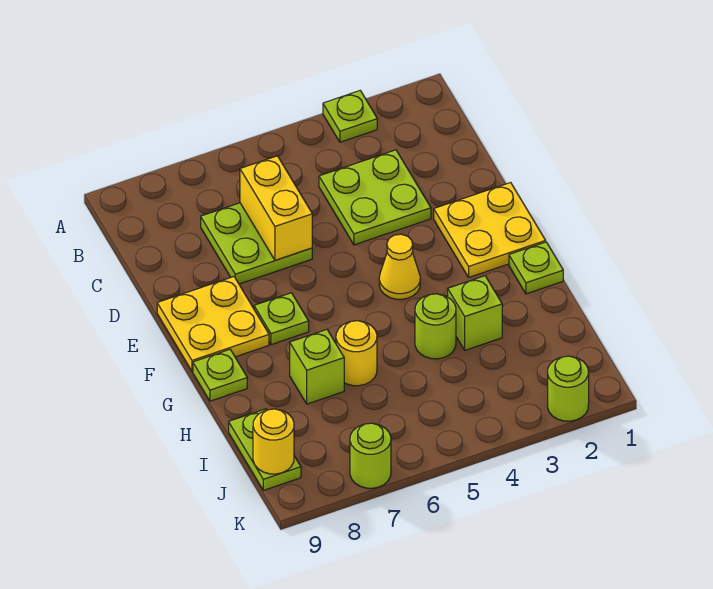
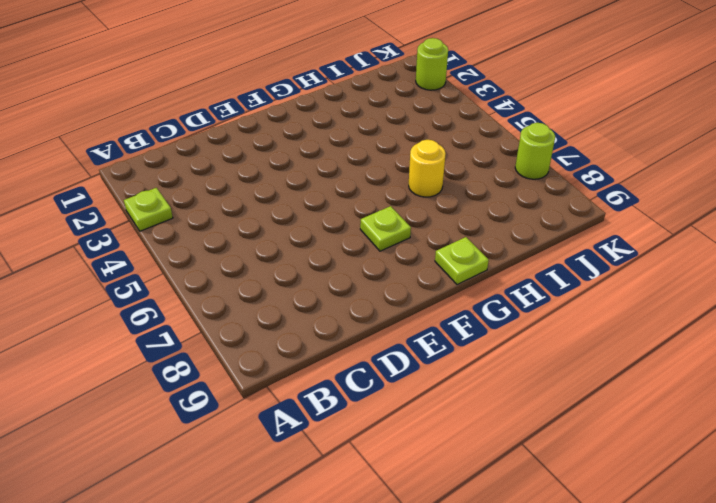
none -> lime plate C3:D4 level 1
none -> lime plate C6:D7 level 1
none -> yellow plate E1:F2 level 1

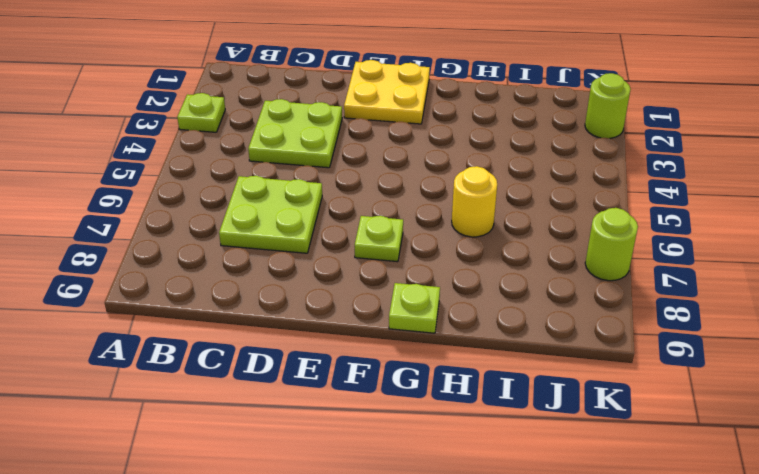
none -> yellow plate E8:F9 level 1
none -> yellow cone F4 level 1
none -> lime plate G1 level 1

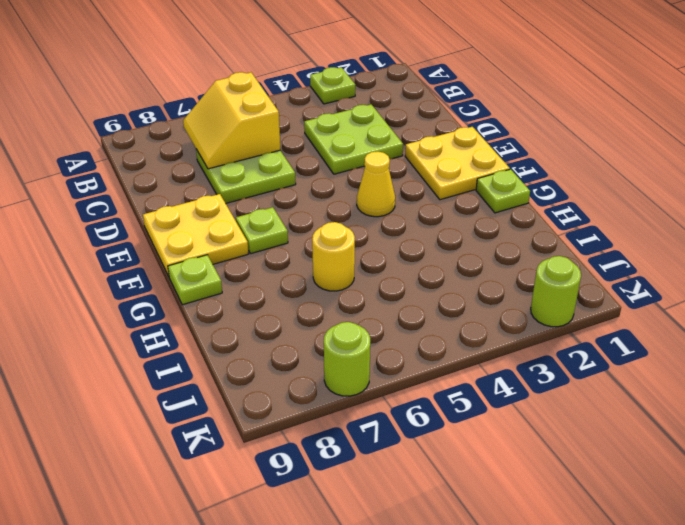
yellow slope B6:C7 level 2 top 6 -> yellow brick C6:D6 level 2
none -> lime brick H3 level 1
none -> lime round brick H4 level 1
none -> lime brick H7 level 1

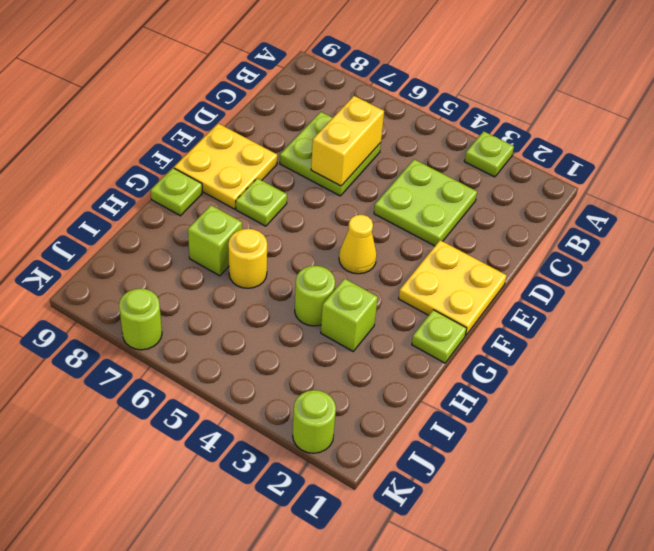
none -> lime plate I9:J9 level 1
none -> yellow round brick J9 level 2

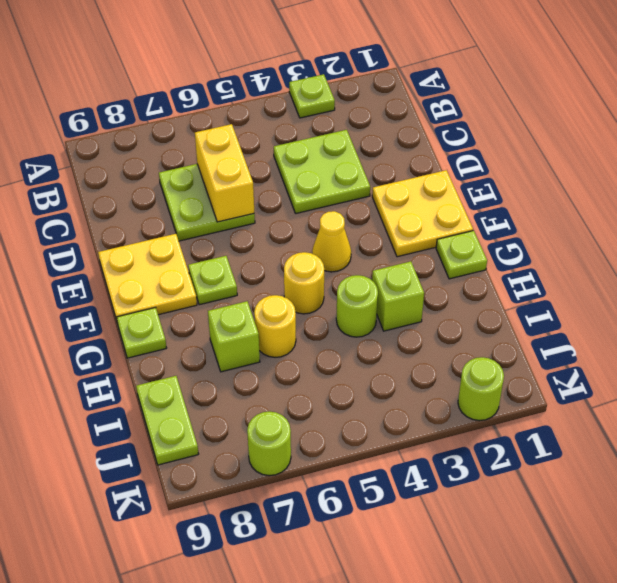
yellow round brick G5 level 1 -> yellow round brick J9 level 2

